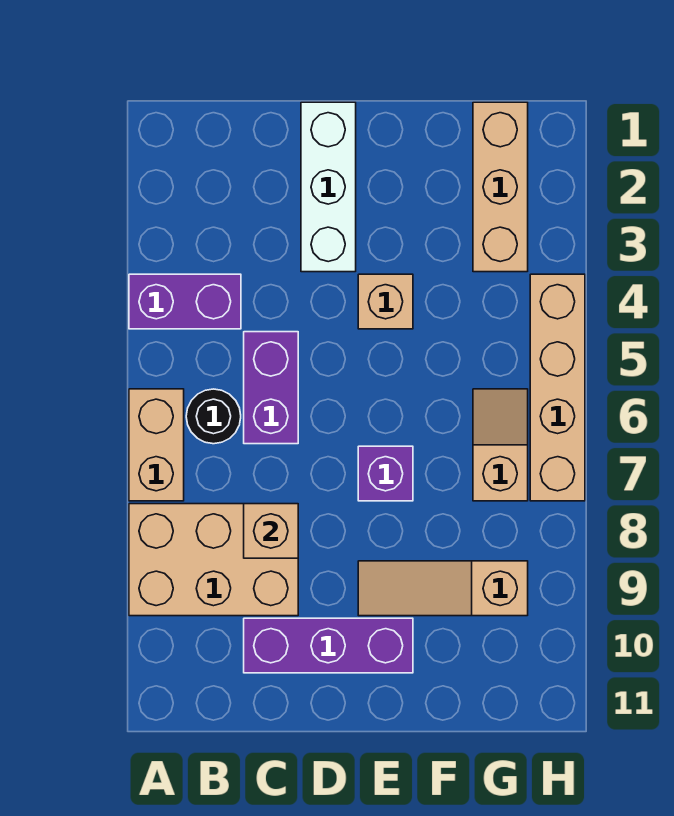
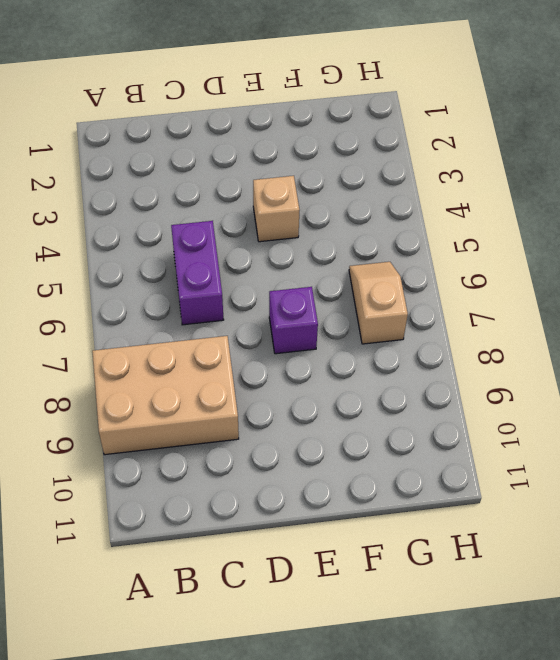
none -> purple brick A4:B4 level 1
none -> tan brick A6:A7 level 1
none -> black round brick B6 level 1

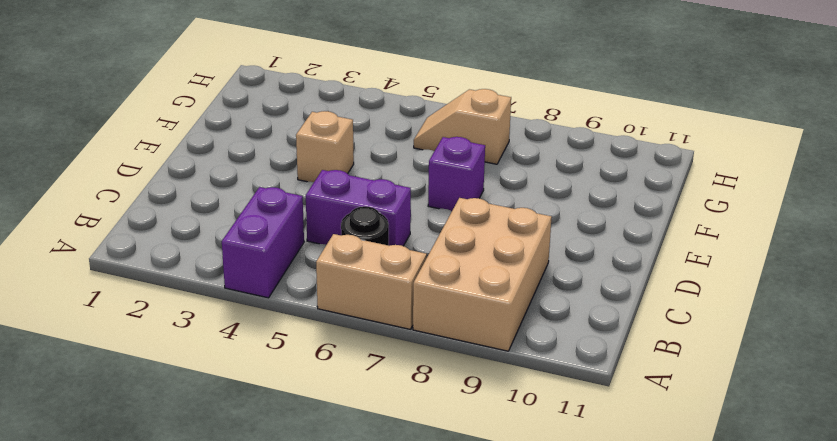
none -> purple brick C10:E10 level 1
none -> white brick D1:D3 level 1
none -> tan slope E9:G9 level 1 top G

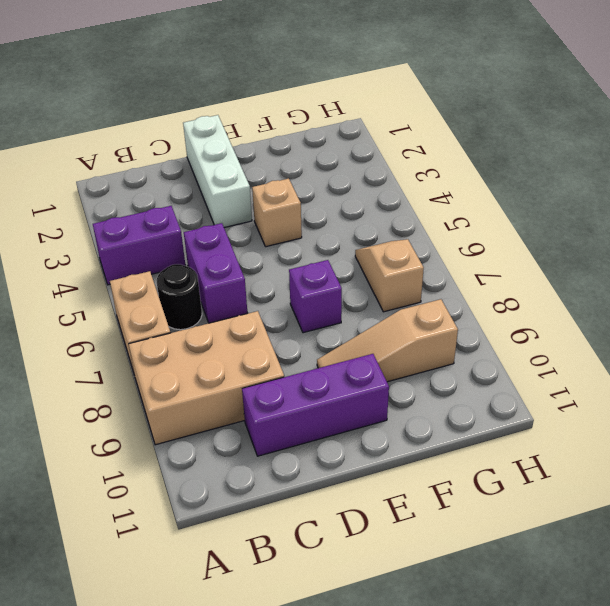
none -> tan brick G1:G3 level 1
none -> tan brick H4:H7 level 1
none -> tan brick C8 level 2

